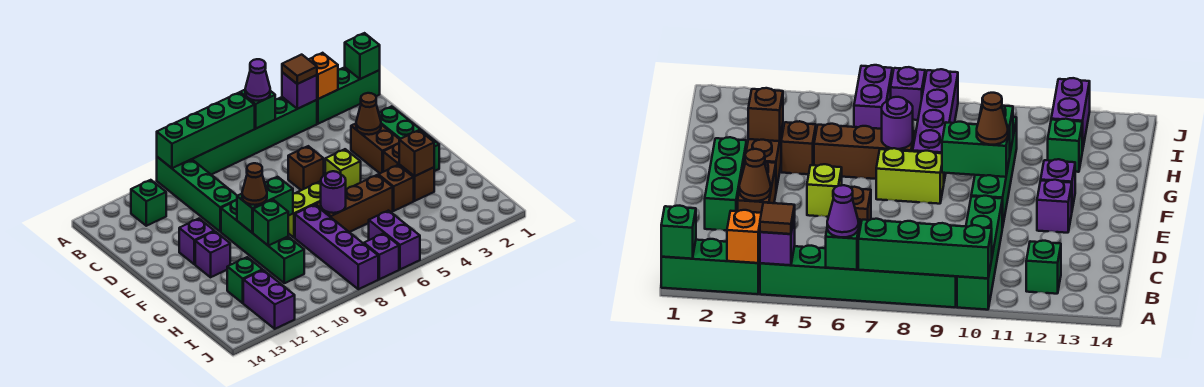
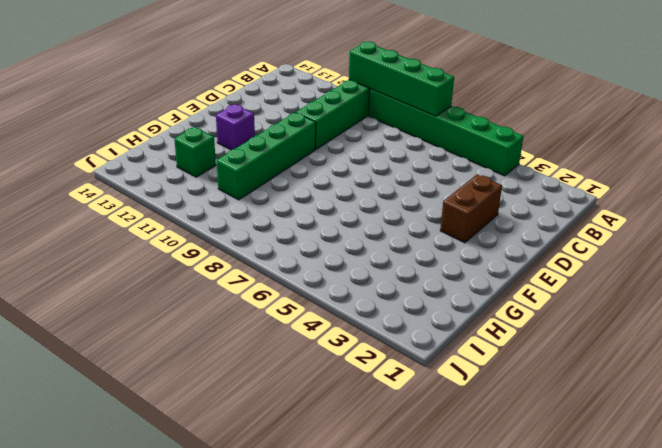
none -> green brick A1:A3 level 1
none -> green brick B12 level 1
none -> green brick D2:F2 level 1
none -> brown brick D6 level 1

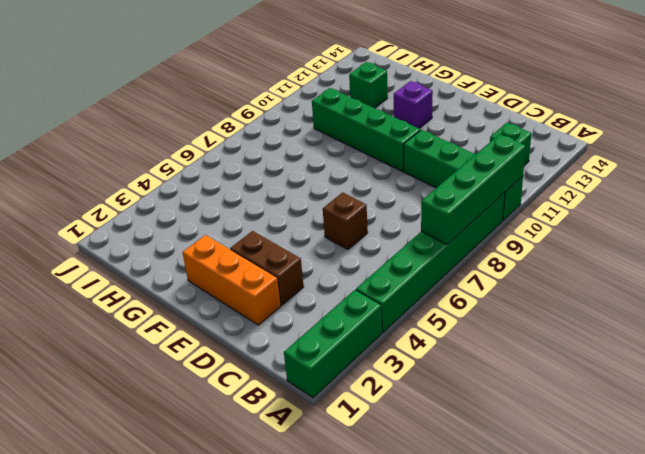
orange brick D2:F2 level 1 -> green brick D2:F2 level 1
none -> lime brick E5 level 1
none -> purple brick E12 level 1
none -> brown brick F3:G3 level 1
none -> lime brick F7:F8 level 1

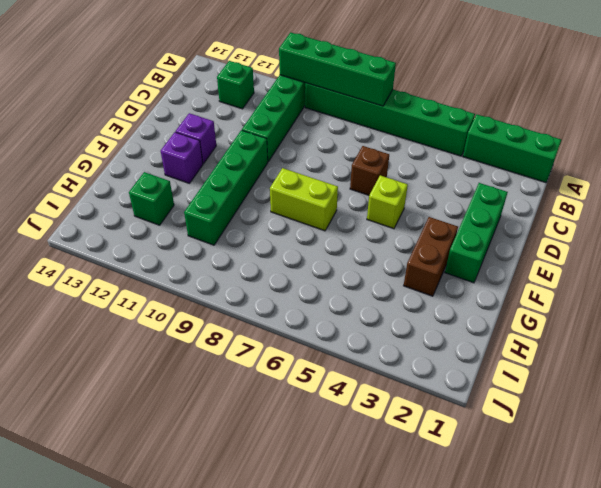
none -> brown brick D3:E3 level 1
none -> brown brick G4 level 1
none -> brown brick G5:G7 level 1
none -> purple brick G8:J8 level 1

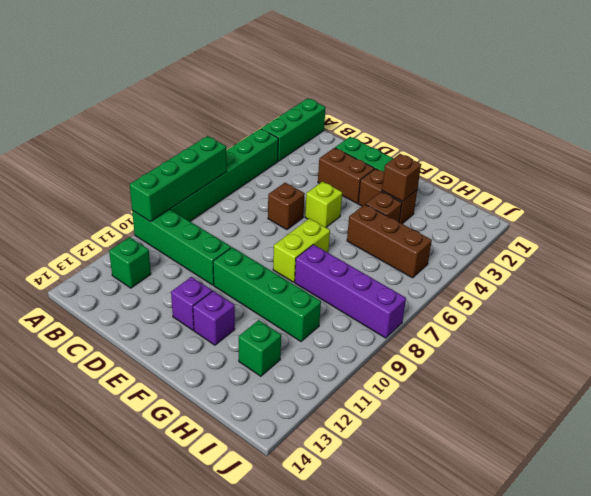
brown brick G5:I5 level 1 -> brown brick G5:G7 level 1
none -> purple brick I6:J6 level 1
none -> purple brick I12:J12 level 1
none -> purple brick J7 level 1
none -> green brick A1 level 2

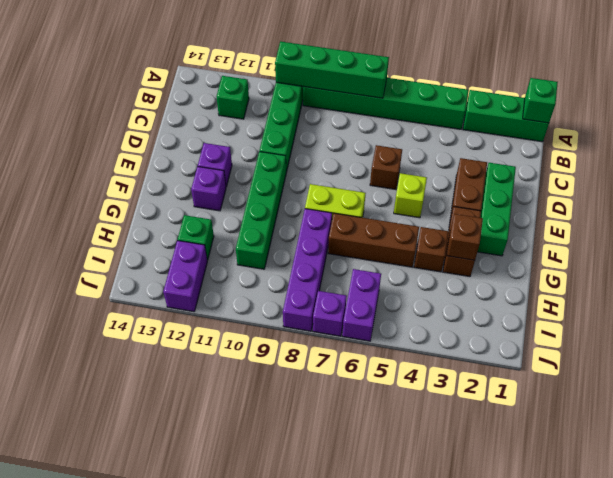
none -> orange brick A3 level 2
none -> purple brick A4 level 2
none -> green brick A6 level 2
none -> brown cone D3 level 2

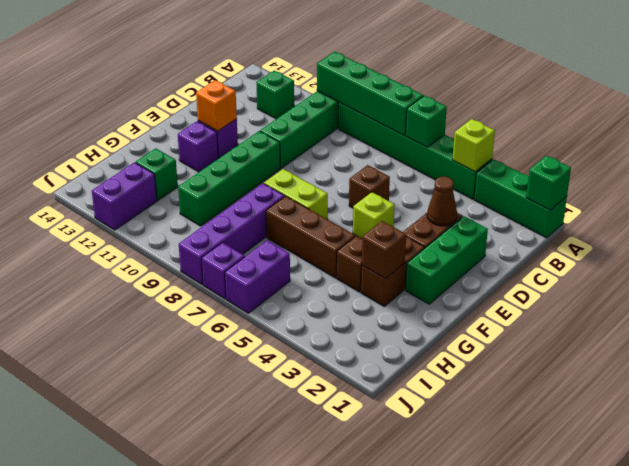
lime brick A4 level 2 -> purple brick A4 level 2
orange brick E12 level 2 -> orange brick A3 level 2
none -> green brick F9:F10 level 2
none -> purple round brick G7 level 2
none -> green brick G10 level 2
none -> brown tile A4 level 3

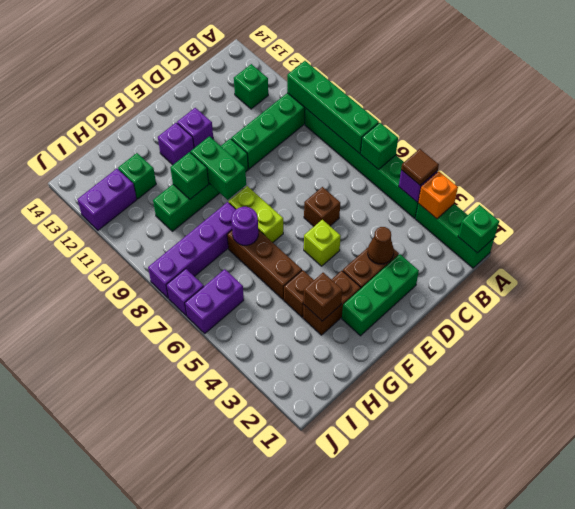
none -> purple cone A6 level 3
none -> brown cone F10 level 3

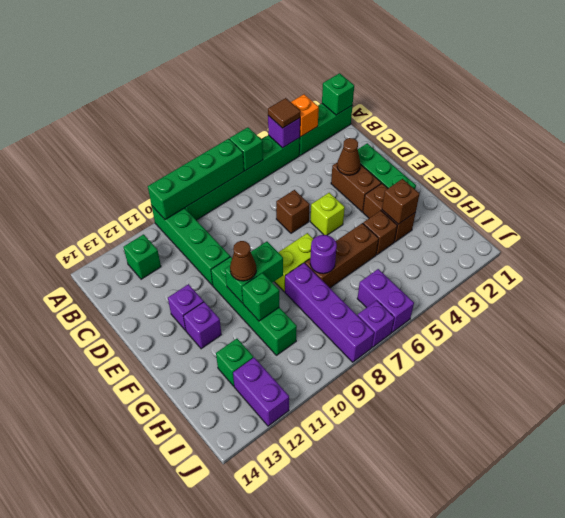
none -> purple cone A6 level 3

